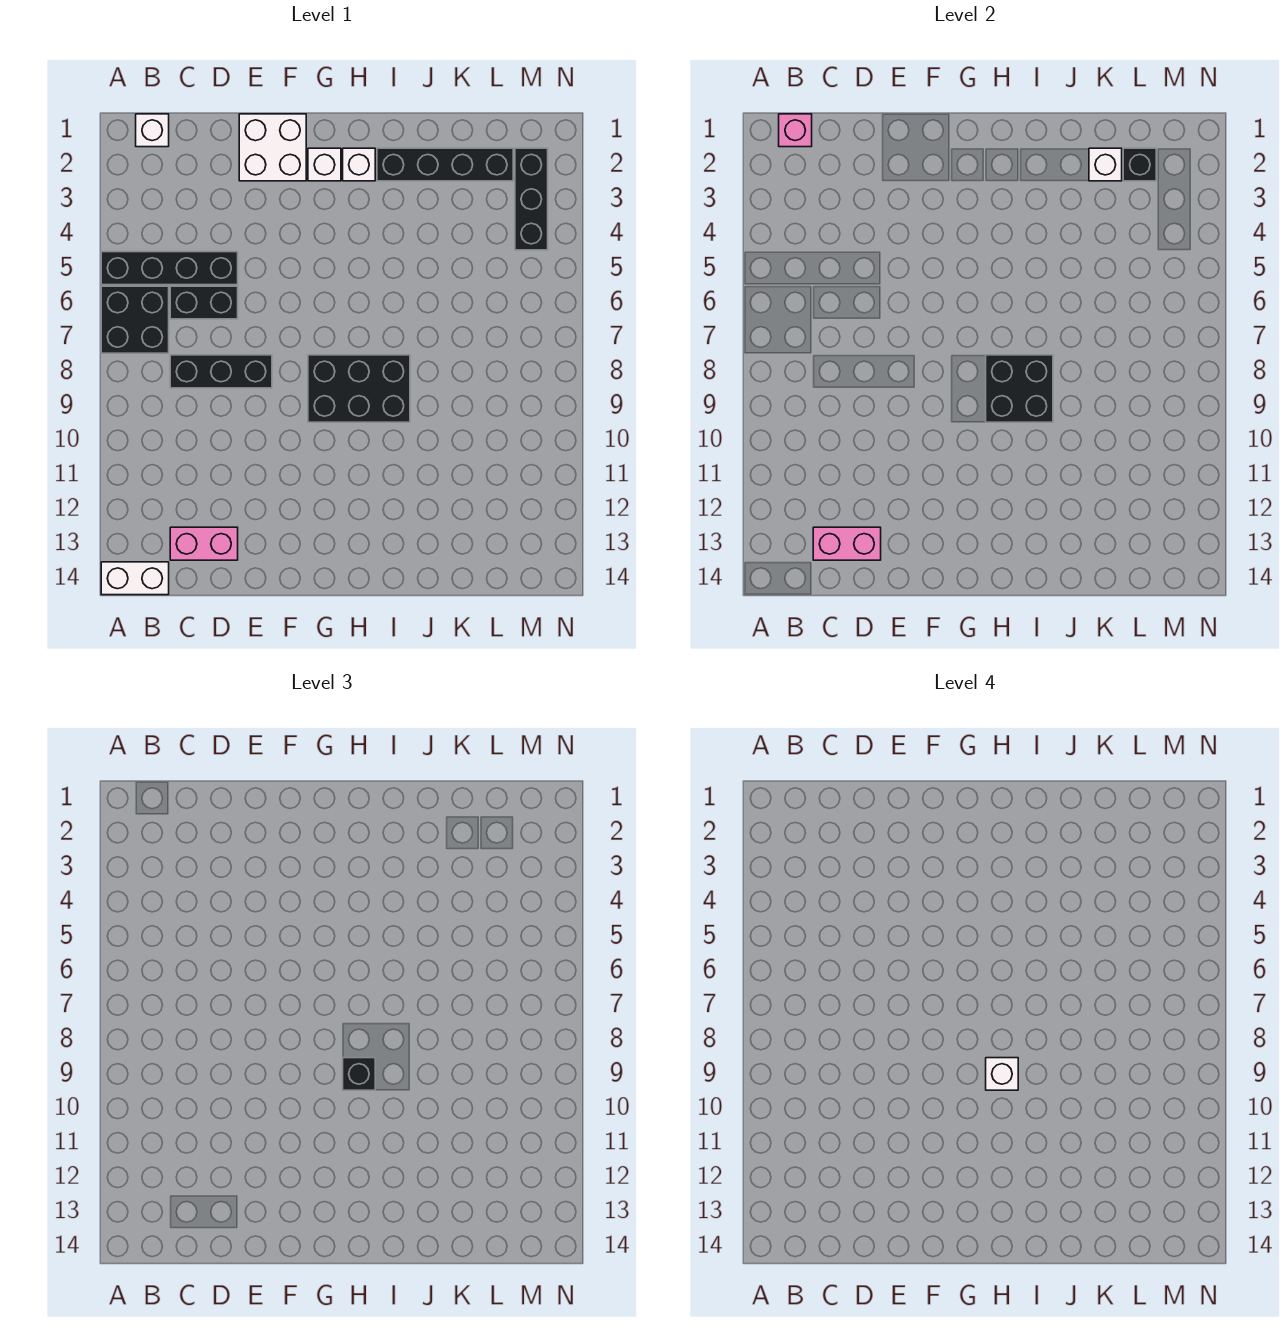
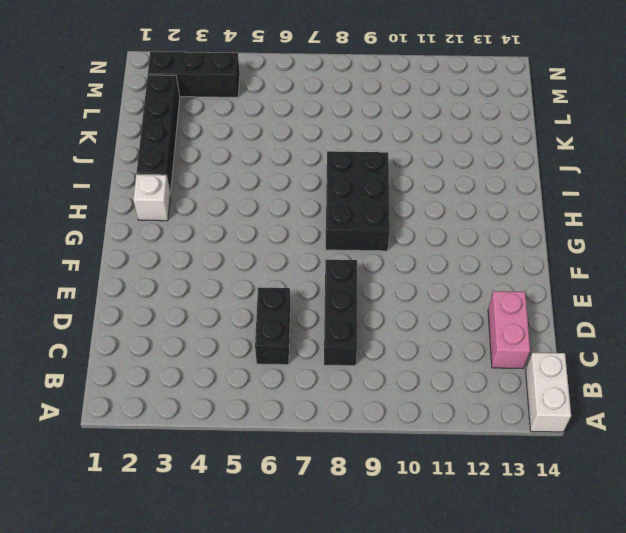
none -> black brick A5:D5 level 1
none -> black brick A6:B7 level 1
none -> white brick B1 level 1

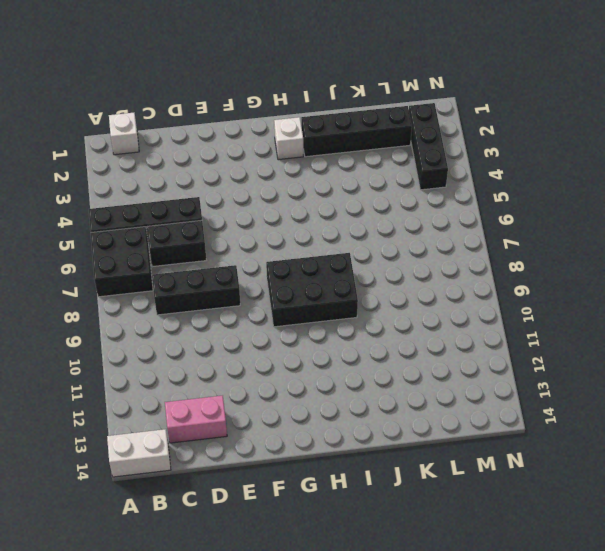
none -> white brick E1:F2 level 1
none -> white brick G2 level 1
none -> pink brick B1 level 2

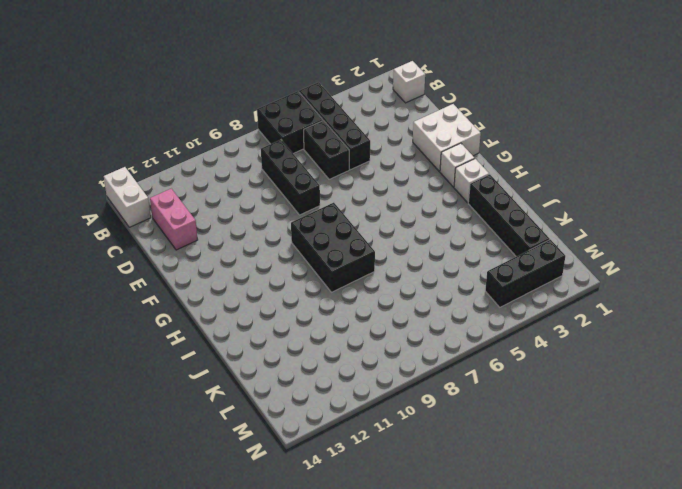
none -> pink brick B1 level 2
none -> pink brick C13:D13 level 2
none -> black brick H8:I9 level 2

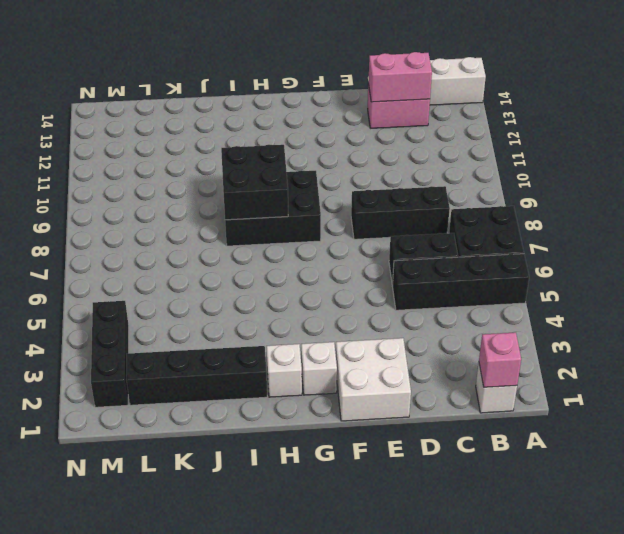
none -> white brick K2 level 2
none -> black brick L2 level 2
none -> black brick H9 level 3

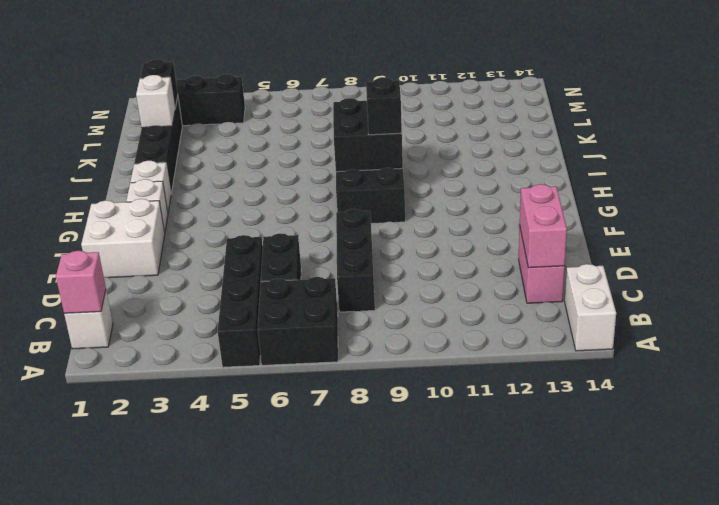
none -> white brick H9 level 4

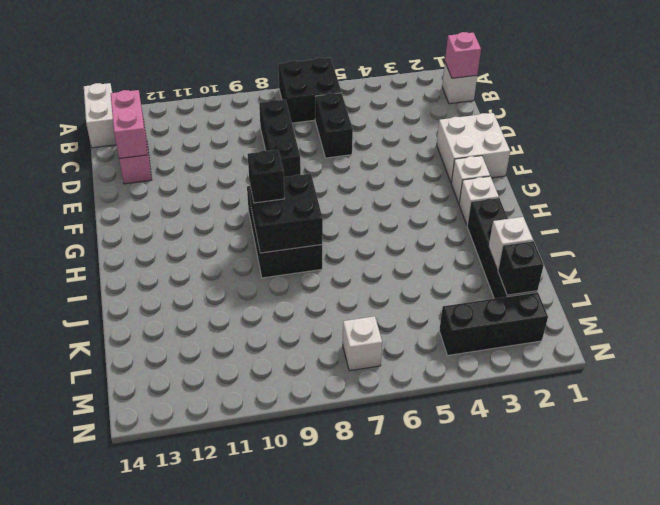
white brick M7 level 1 -> white brick H9 level 4
none -> black brick A5:D5 level 1

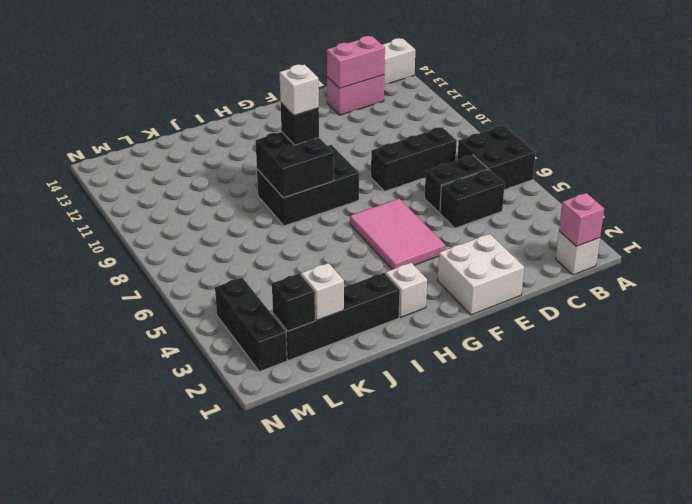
black brick C5:D5 level 1 -> black brick A5:D5 level 1
pink tile F4:G6 level 1 -> none
none -> white brick G2 level 1

